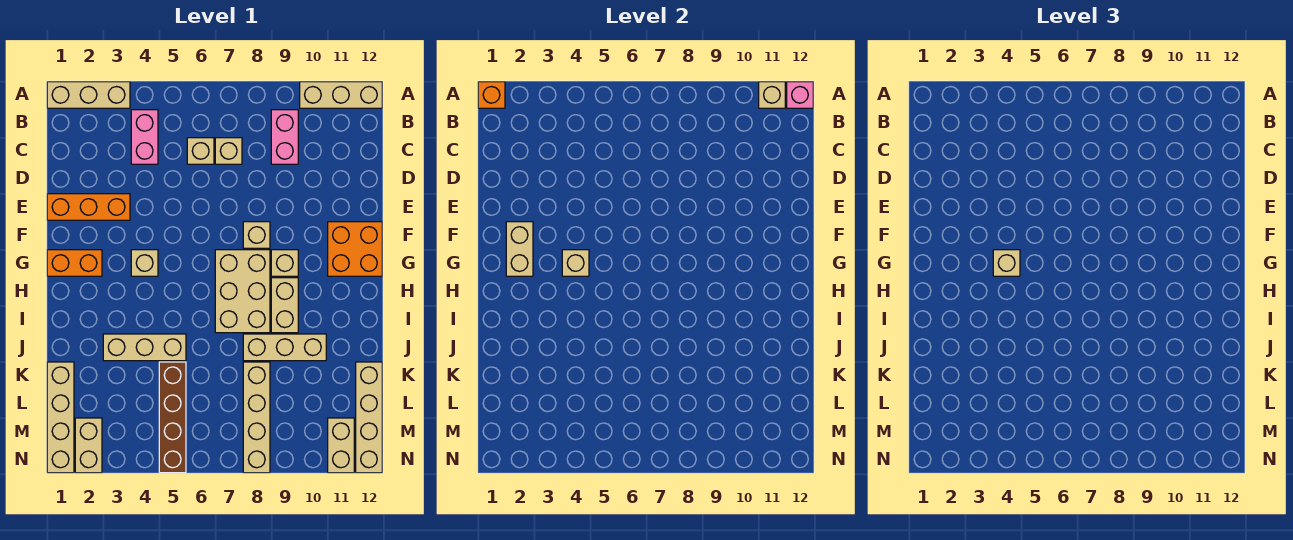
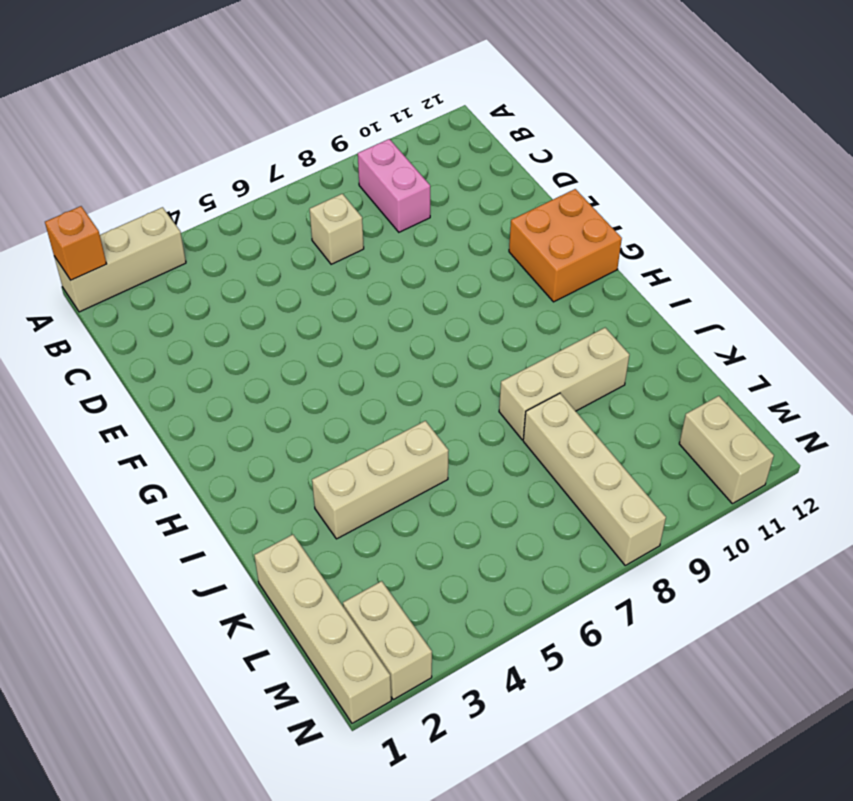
none -> tan brick A10:A12 level 1
none -> pink brick B4:C4 level 1
none -> tan brick C6 level 1

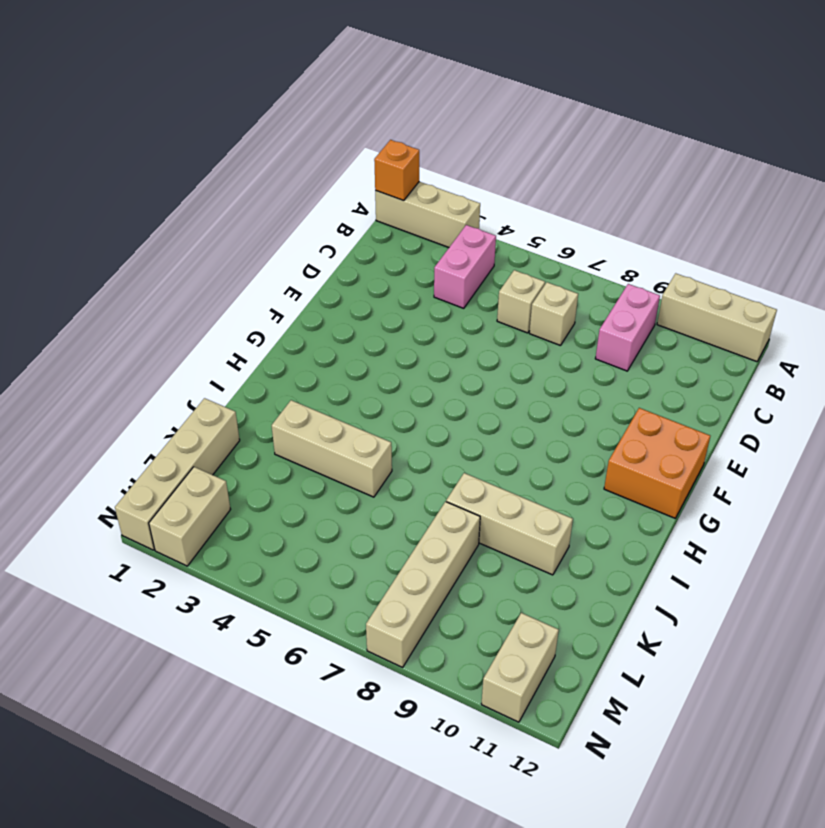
none -> orange brick E1:E3 level 1
none -> tan brick F8 level 1
none -> orange brick G1:G2 level 1

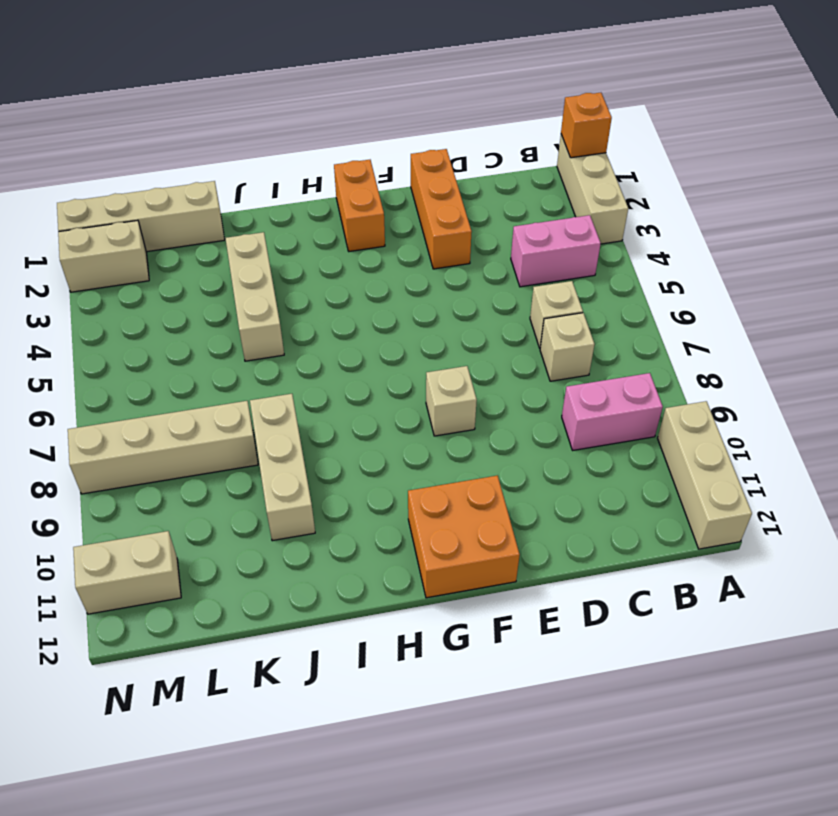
none -> tan brick G4 level 1
none -> tan brick G7:I8 level 1
none -> tan brick G9 level 1

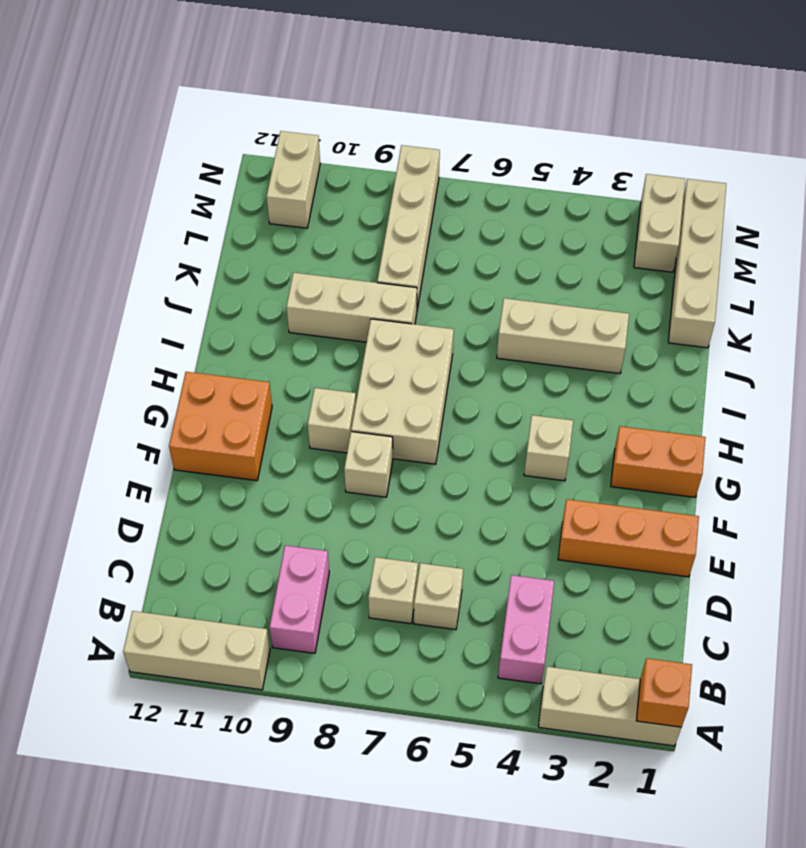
none -> tan brick H9:I9 level 1
none -> brown brick K5:N5 level 1
none -> tan brick K12:N12 level 1

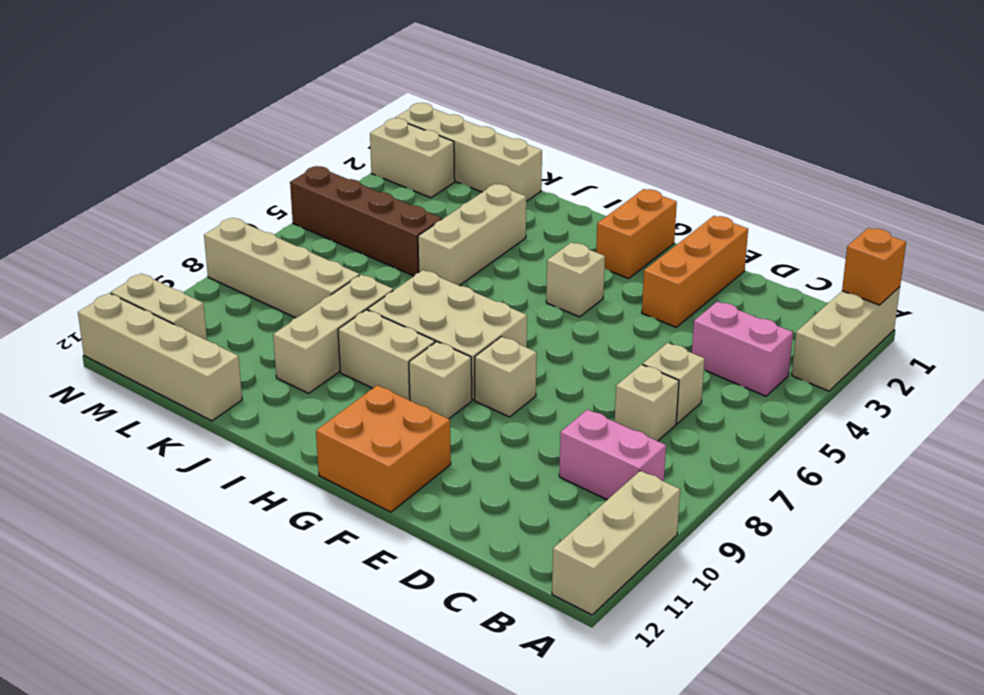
none -> tan brick A11 level 2
none -> pink brick A12 level 2
none -> tan brick F2:G2 level 2

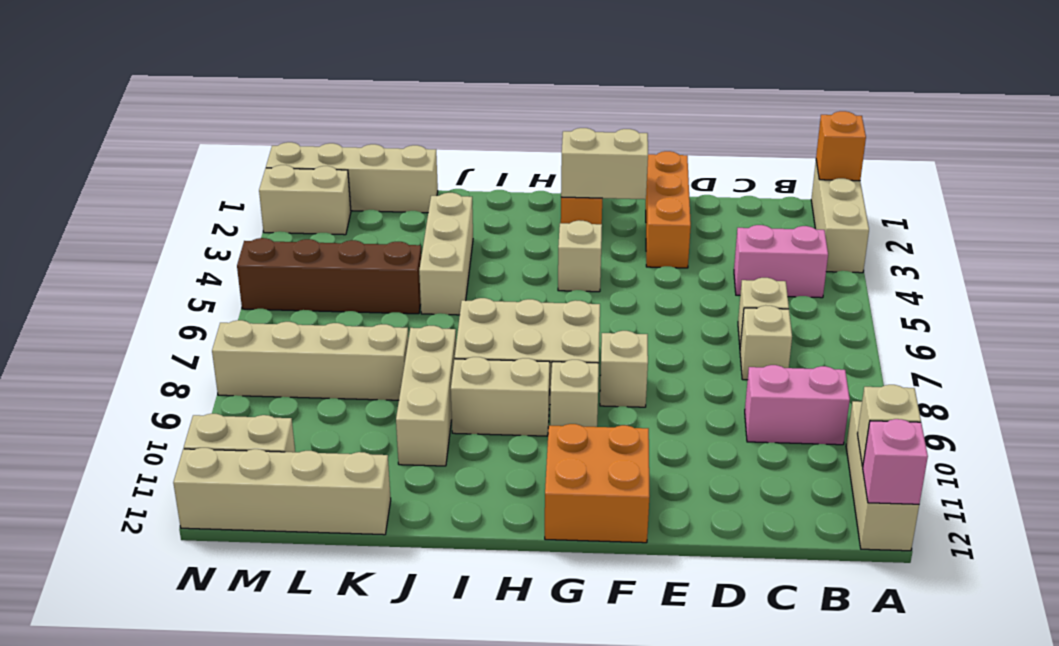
none -> tan brick G4 level 2
none -> tan brick G4 level 3

